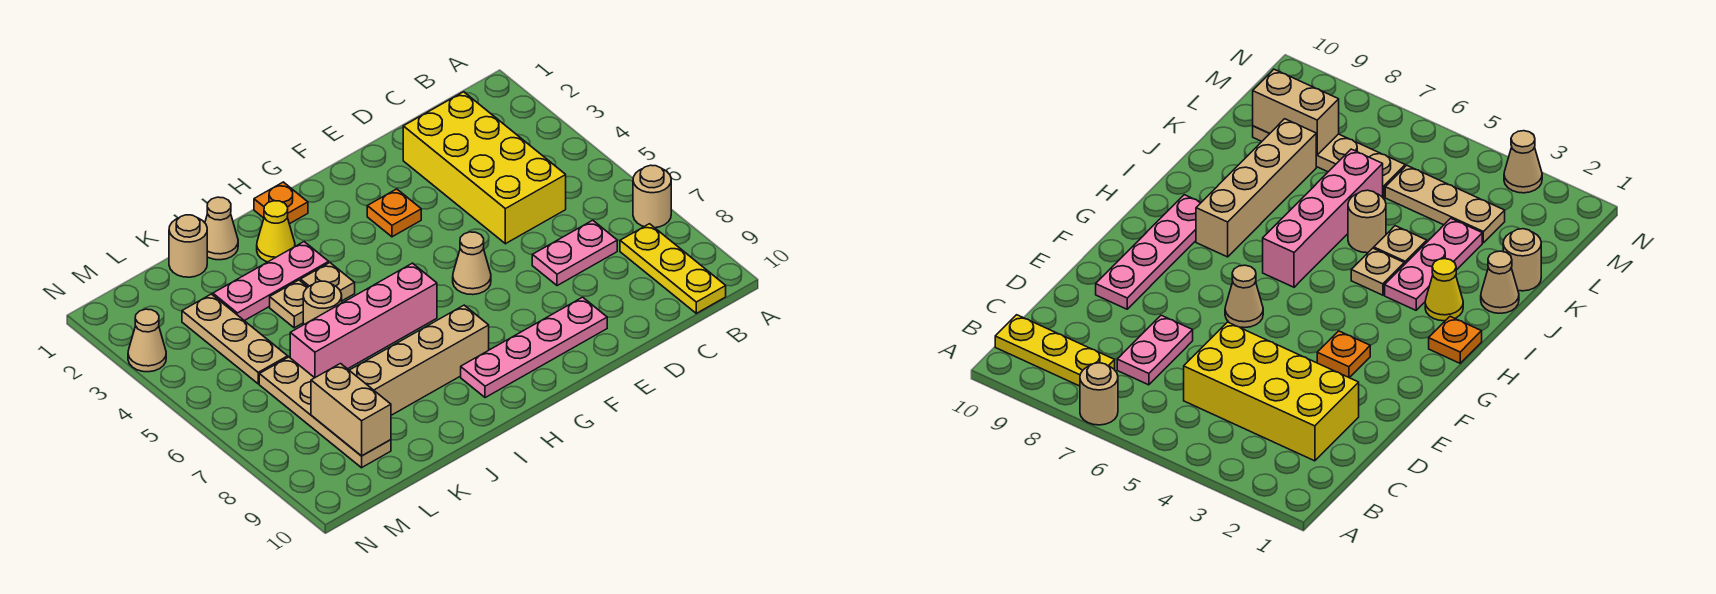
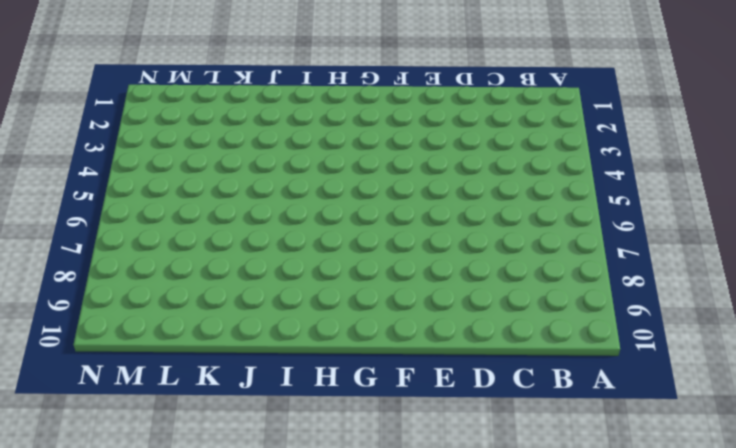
none -> tan round brick A7 level 1
none -> yellow plate B8:B10 level 1
none -> yellow brick C2:D5 level 1

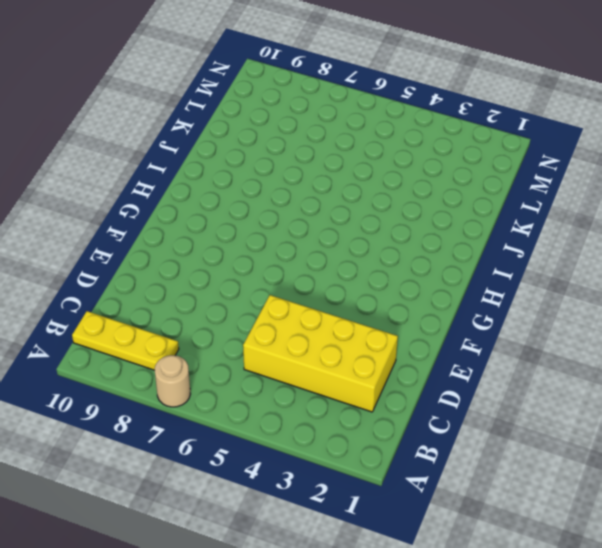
none -> pink plate C7:D7 level 1
none -> pink plate E9:H9 level 1
none -> orange plate F3 level 1

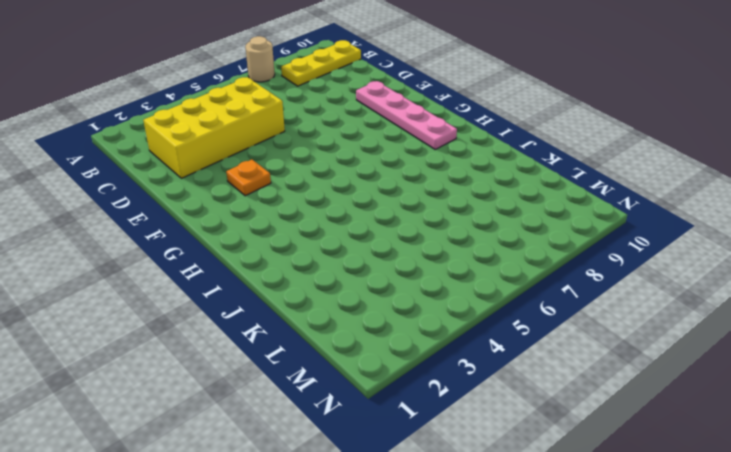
none -> pink plate C7:D7 level 1
none -> tan cone F6 level 1
none -> orange plate H1 level 1

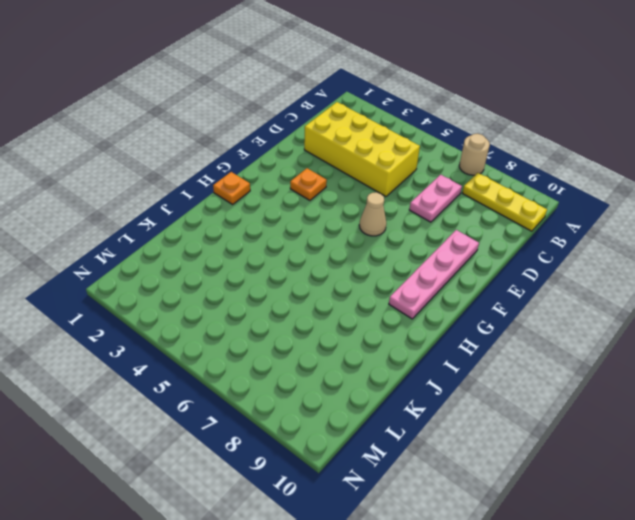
none -> pink brick H6:K6 level 1
none -> tan brick H8:K8 level 1
none -> yellow cone I2 level 1

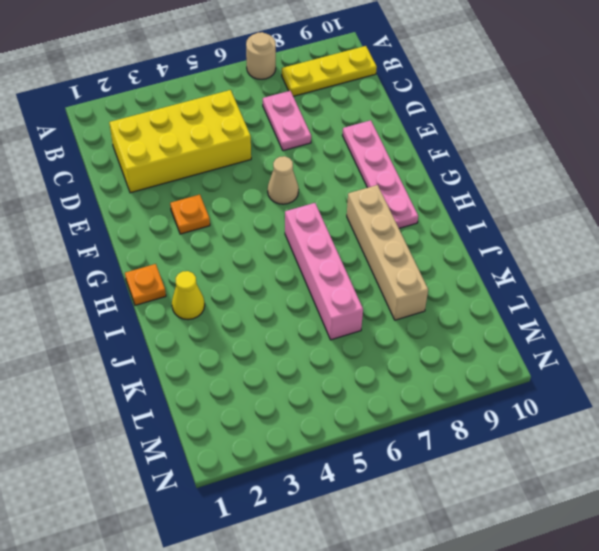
none -> pink plate I3:K3 level 1
none -> tan plate I4 level 1
none -> tan cone J1 level 1

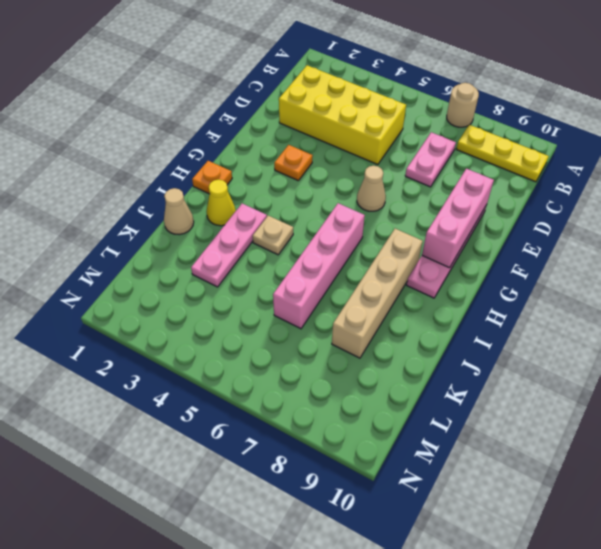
pink brick E9:G9 level 2 -> none
none -> tan plate J4 level 1
none -> tan round brick J5 level 1
none -> tan round brick K1 level 1

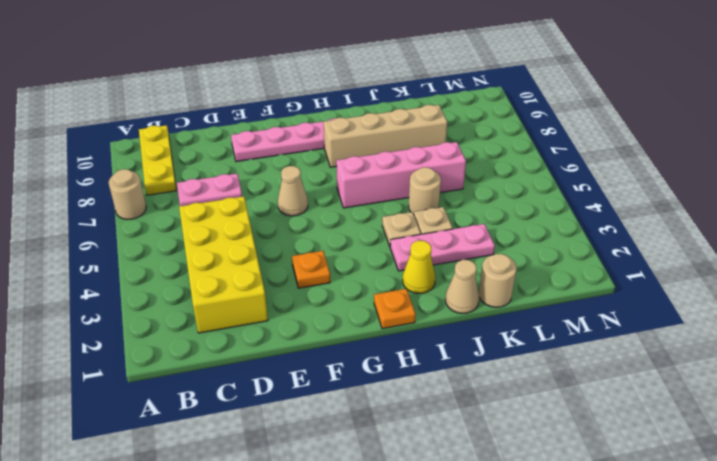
none -> tan plate L3:L5 level 1
none -> tan plate L6:L9 level 1
none -> tan cone N3 level 1

